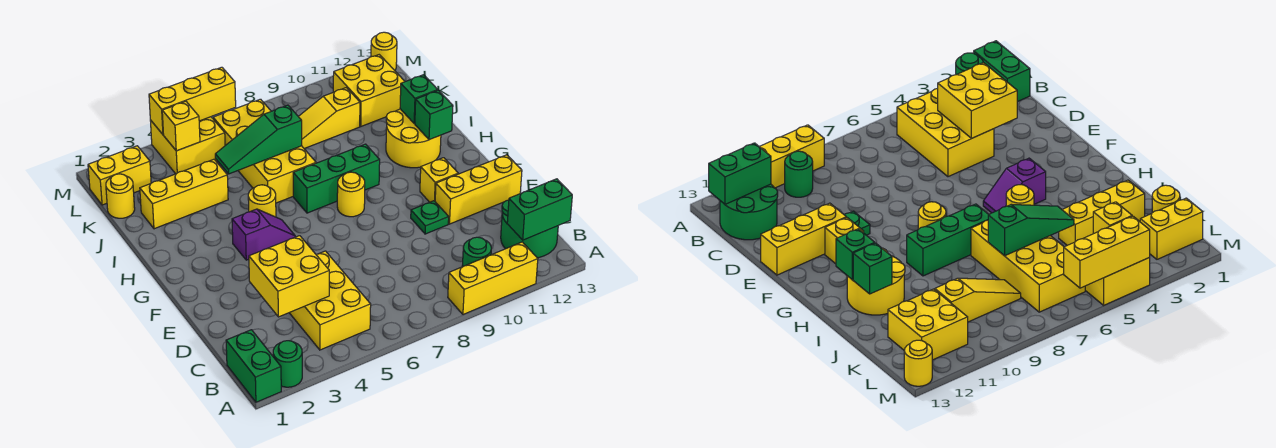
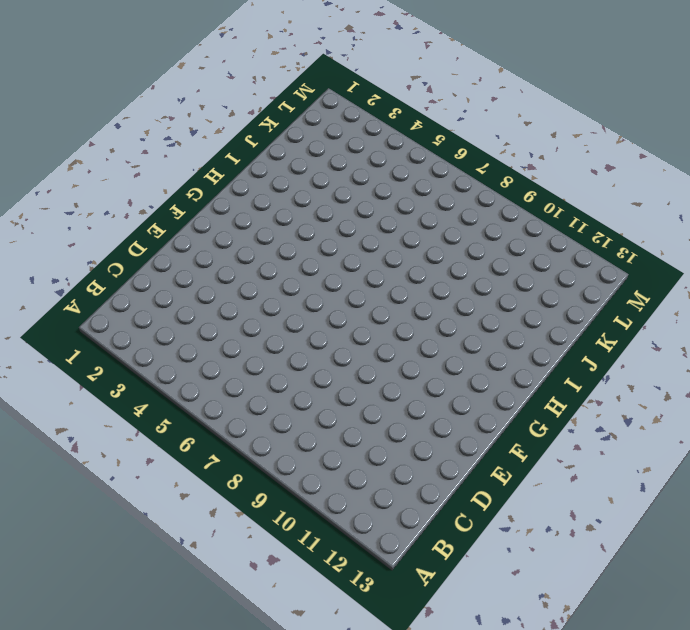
none -> green brick A1:B1 level 1
none -> green round brick A2 level 1
none -> yellow brick A9:A11 level 1

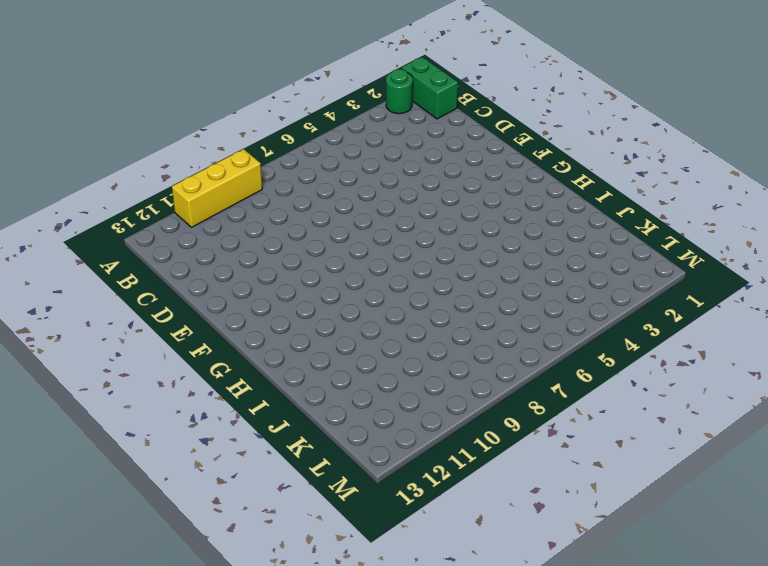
none -> yellow brick B4:D5 level 1
none -> green round brick B10 level 1
none -> green round brick B12:C13 level 1

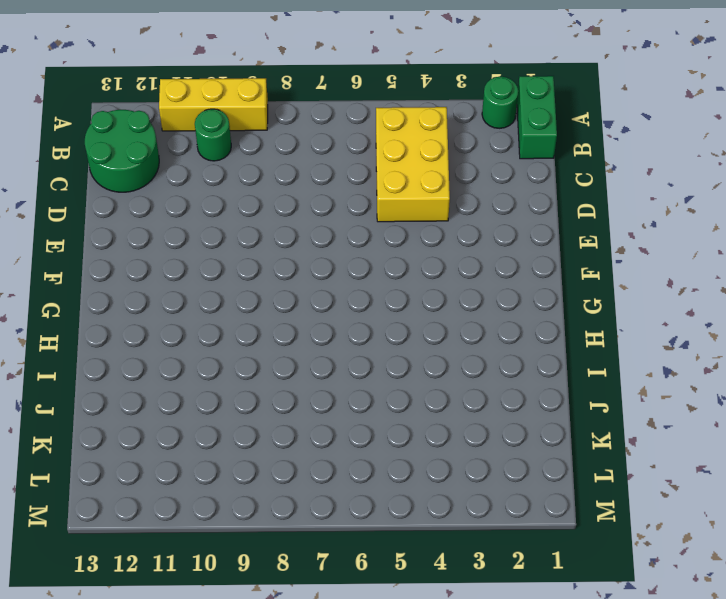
none -> green plate E10 level 1
none -> yellow brick E11:E13 level 1
none -> yellow brick F11 level 1

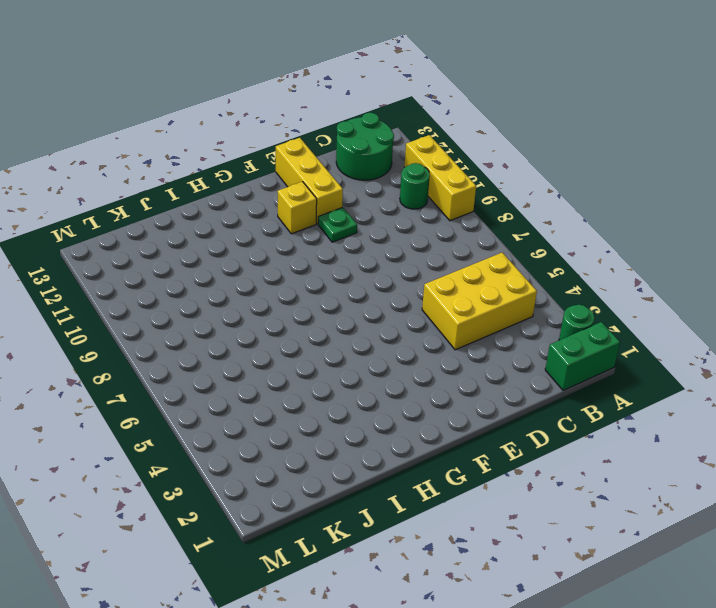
none -> purple slope G4:G5 level 1 top 4
none -> yellow round brick G8 level 1
none -> yellow round brick H5 level 1

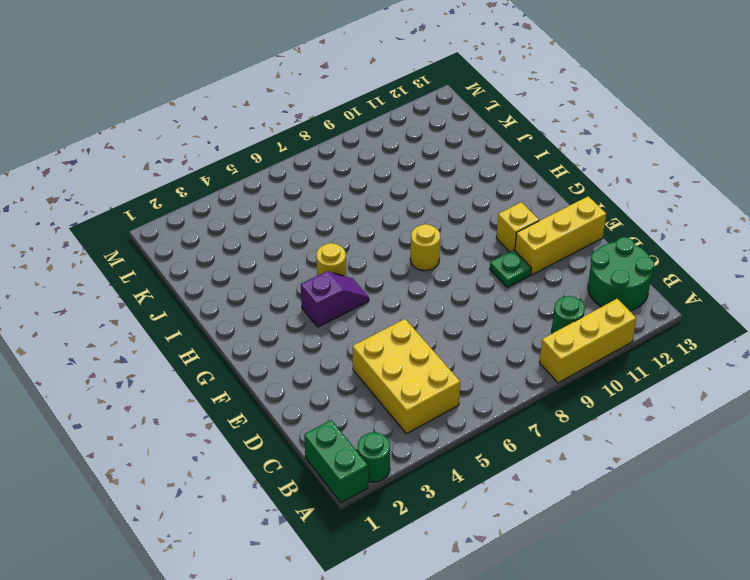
none -> green brick H7:H9 level 1
none -> yellow round brick H11:I12 level 1
none -> yellow brick I6:L7 level 1

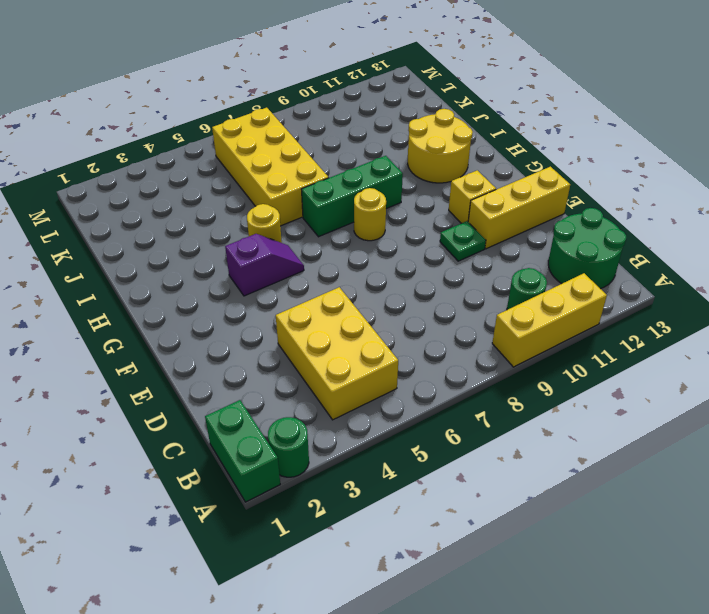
none -> yellow brick J2:J4 level 1
none -> yellow round brick K1 level 1
none -> yellow slope K8:K10 level 1 top 10

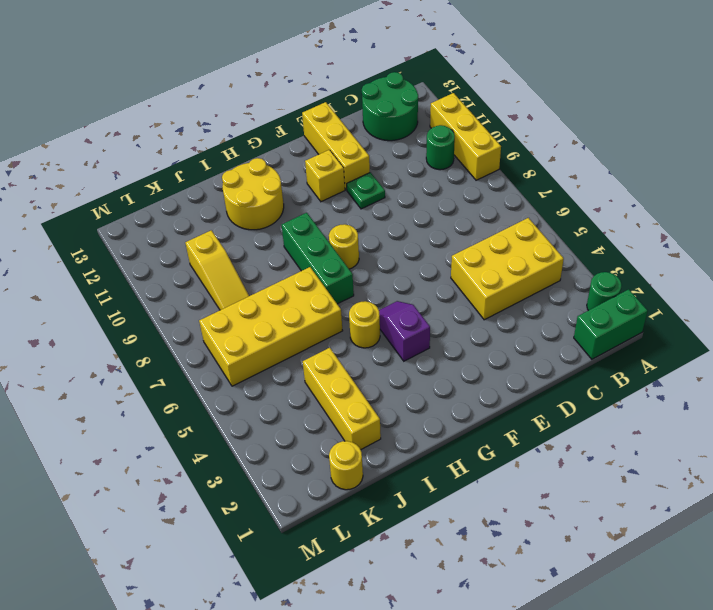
none -> yellow brick K11:L12 level 1
none -> yellow brick L1:L2 level 1
none -> yellow brick L4:M5 level 1

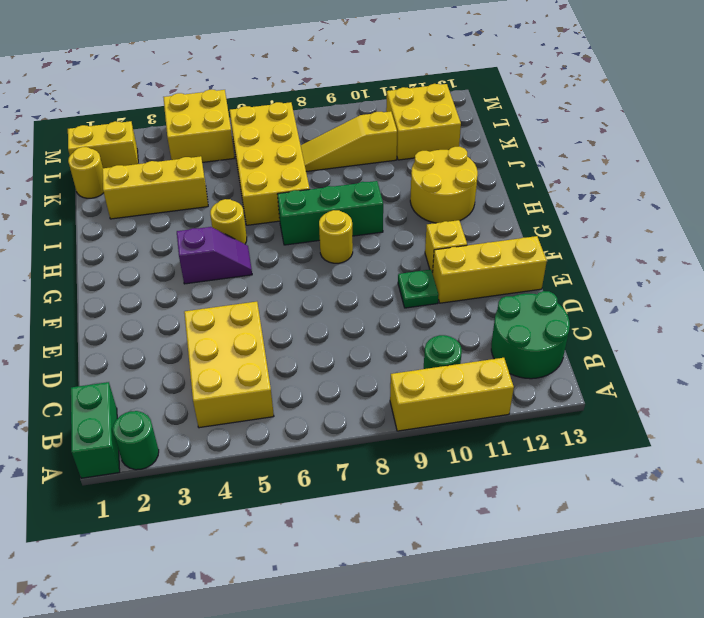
none -> yellow round brick M13 level 1
none -> green brick B12:B13 level 2
none -> yellow brick C3:D4 level 2

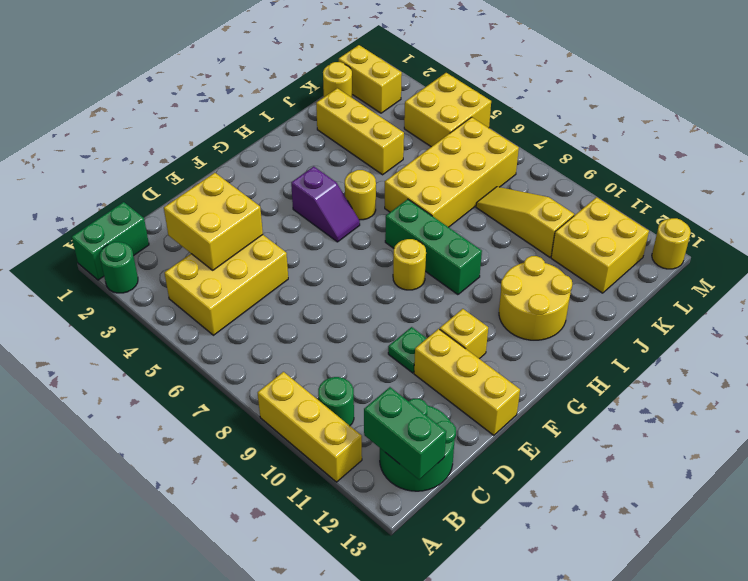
none -> green brick H12 level 2
none -> green brick I12 level 2
none -> green slope J5:J7 level 2 top 7

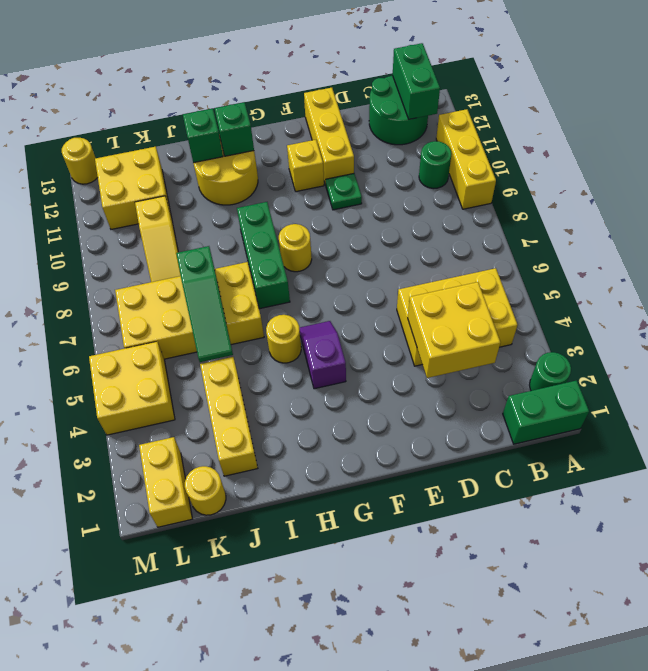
none -> yellow brick L4 level 2
none -> yellow brick M4:M6 level 2

